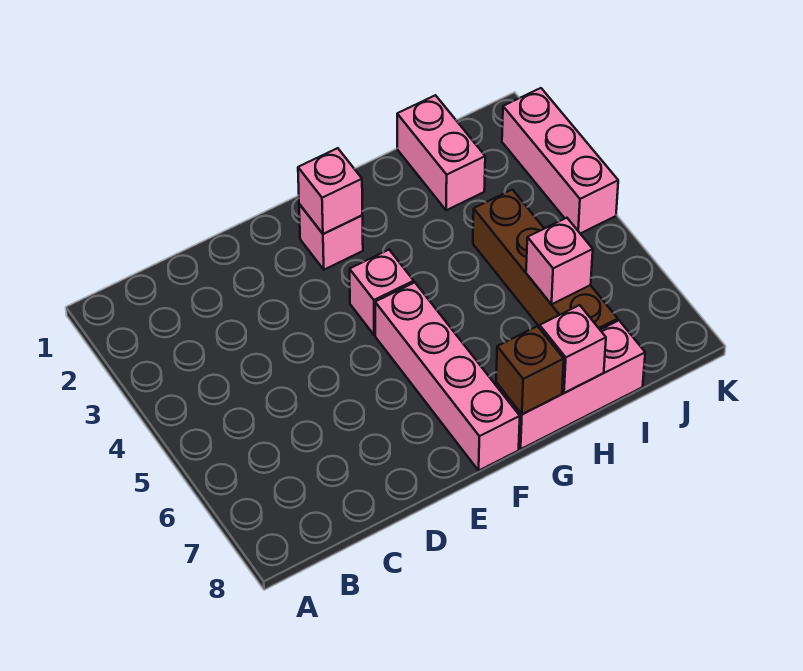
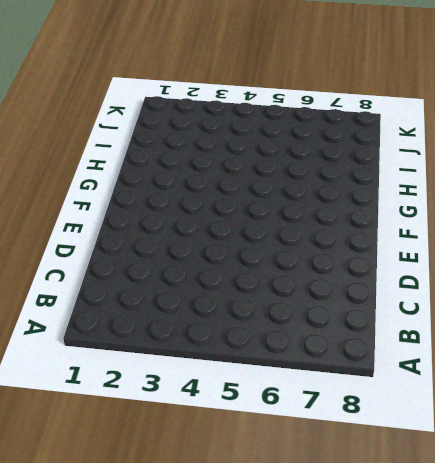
none -> pink brick F2 level 1
none -> pink brick F4 level 1

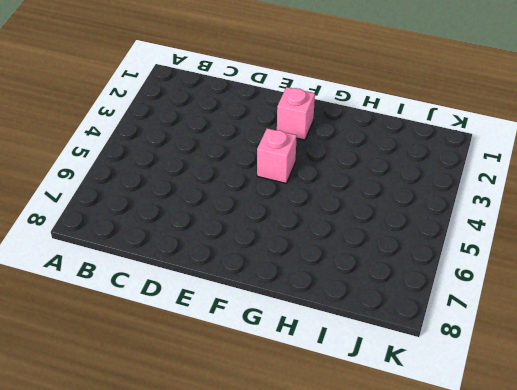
none -> pink brick F5:F8 level 1
none -> pink brick G8:I8 level 1

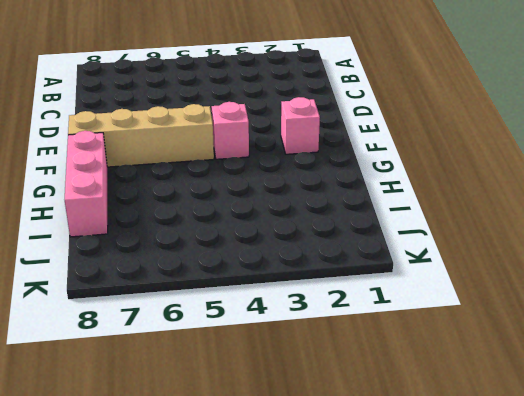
tan brick F5:F8 level 1 -> pink brick F5:F8 level 1
none -> pink brick I1:I2 level 1
none -> brown brick I4:I7 level 1

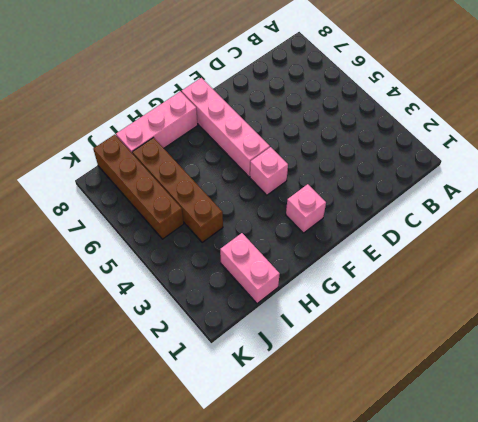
brown brick J5:J8 level 1 -> none
none -> pink brick K2:K4 level 1
none -> pink brick F2 level 2

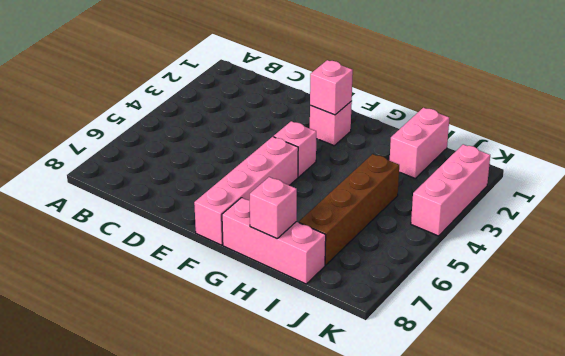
none -> brown brick G8 level 2
none -> pink brick I6 level 2

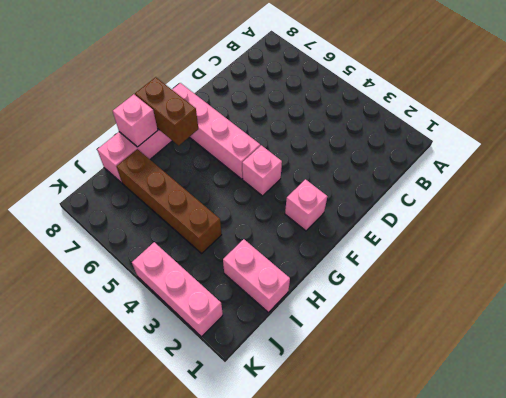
brown brick G7:G8 level 2 -> brown brick G8 level 2
none -> pink brick F2 level 2
none -> pink brick I6 level 2

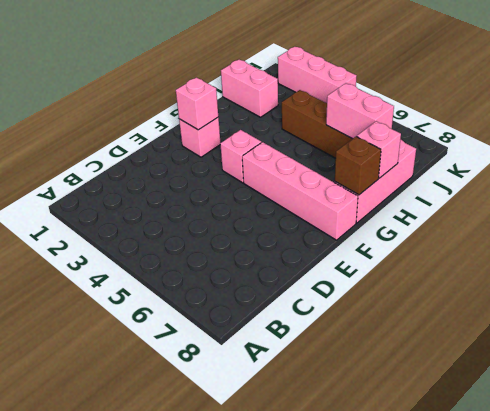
pink brick I6:I7 level 2 -> pink brick I6 level 2

